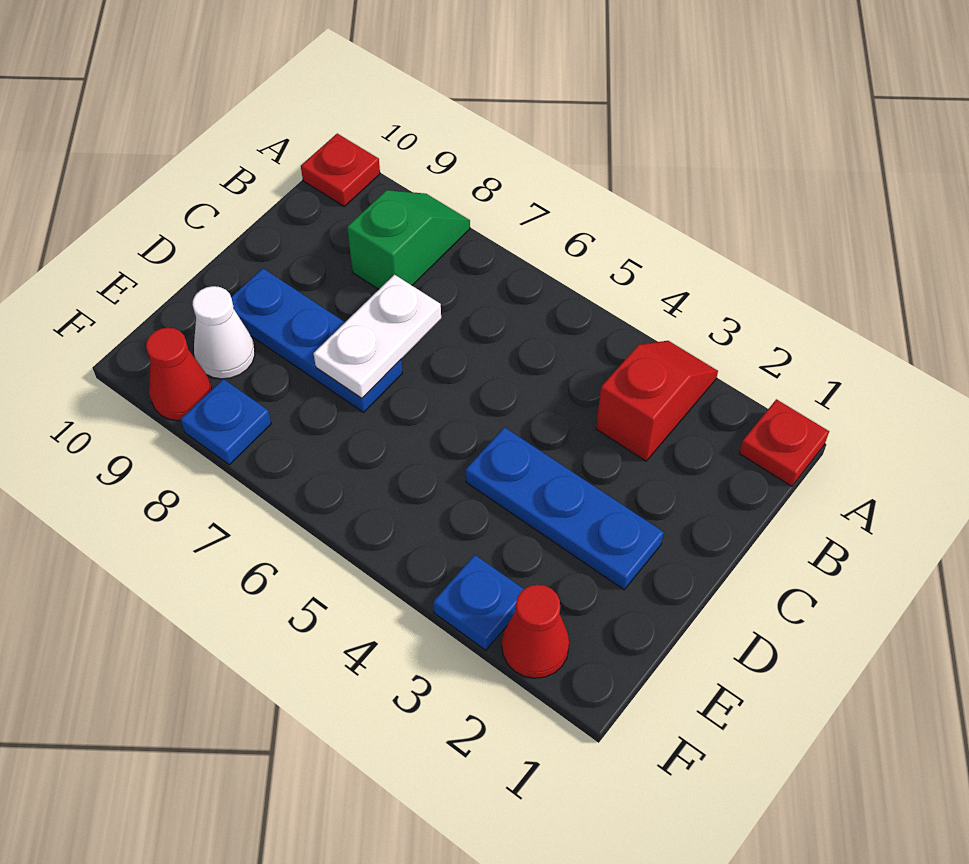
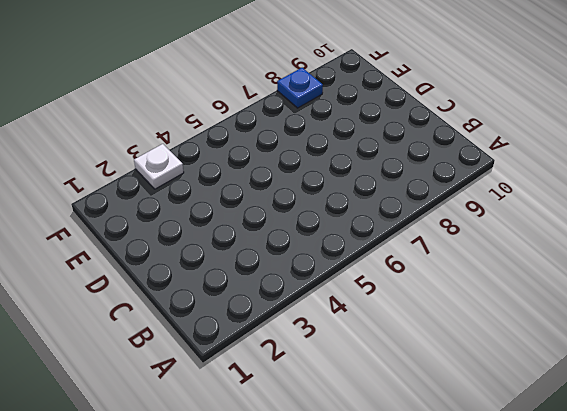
white plate F3 level 1 -> blue plate F3 level 1
none -> red plate A1 level 1
none -> red slope A3:B3 level 1 top B
none -> green slope A8:B8 level 1 top B

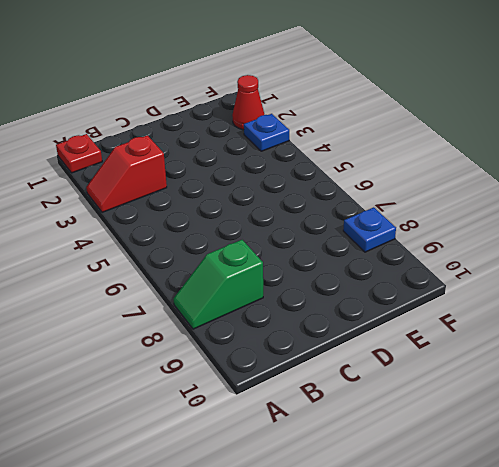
none -> red plate A10 level 1
none -> blue plate D2:D4 level 1
none -> blue plate D7:D9 level 1

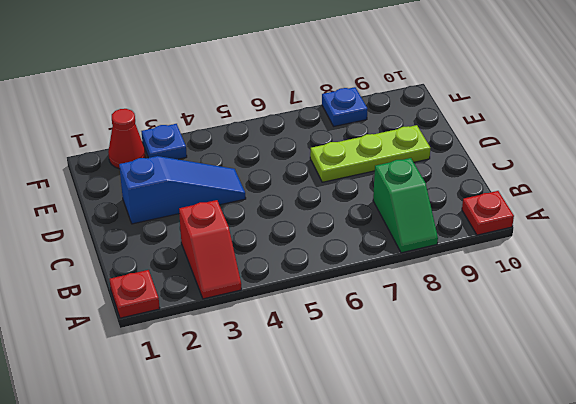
blue slope D2:D4 level 1 top 2 -> blue plate D2:D4 level 1
lime plate D7:D9 level 1 -> blue plate D7:D9 level 1
none -> white cone E9 level 1
none -> red cone F9 level 1
none -> white plate C7:D7 level 2

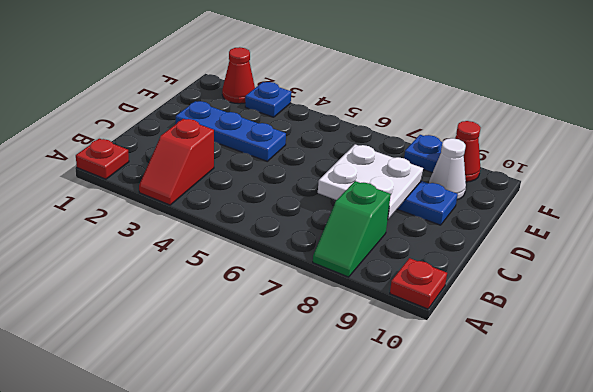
white plate C7:D8 level 2 -> white plate C7:D7 level 2

